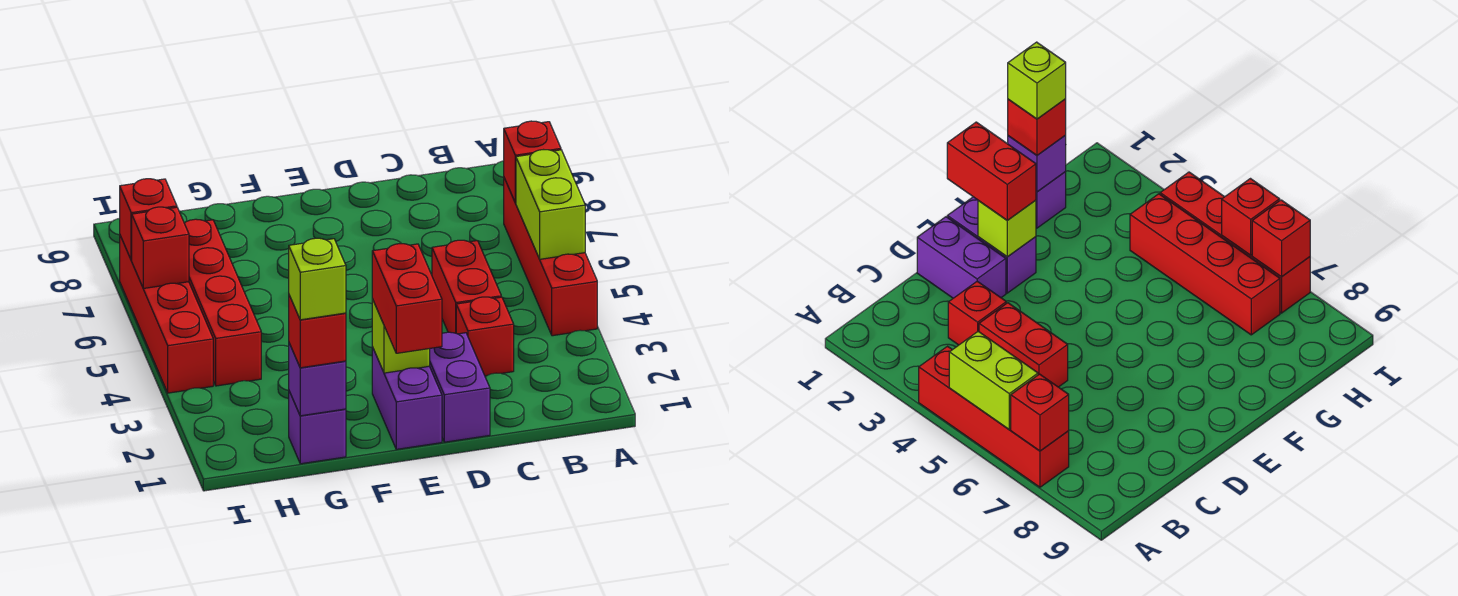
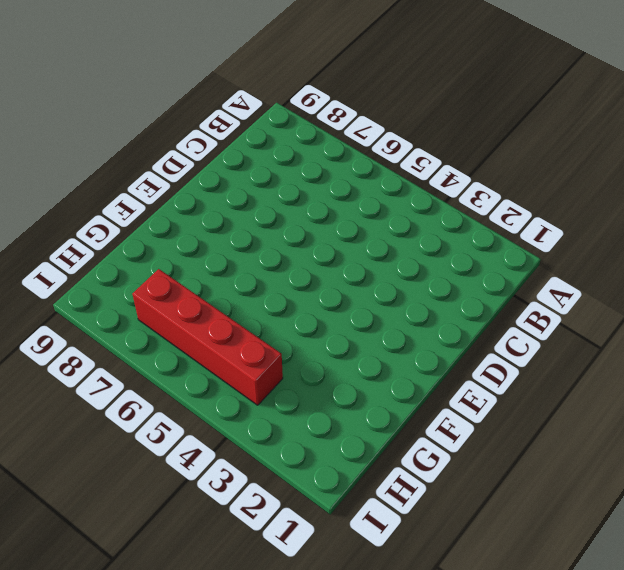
none -> red brick A4:A7 level 1
none -> red brick C3 level 1
none -> red brick C4:C5 level 1

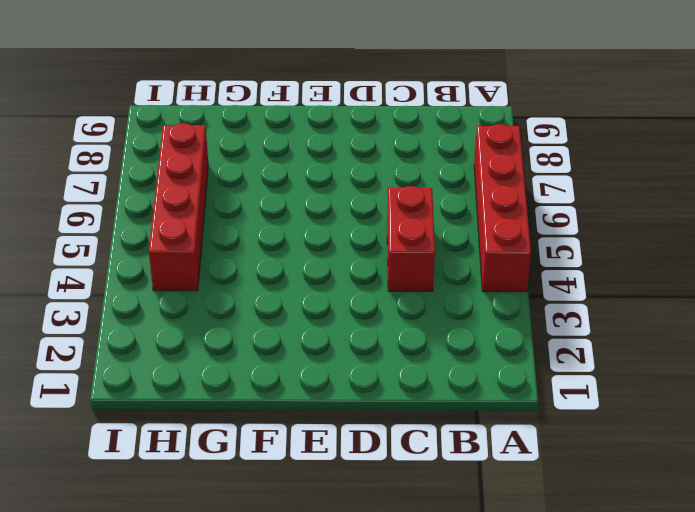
none -> red brick C3 level 1
none -> purple brick D1:D2 level 1
none -> purple brick E1:E2 level 1

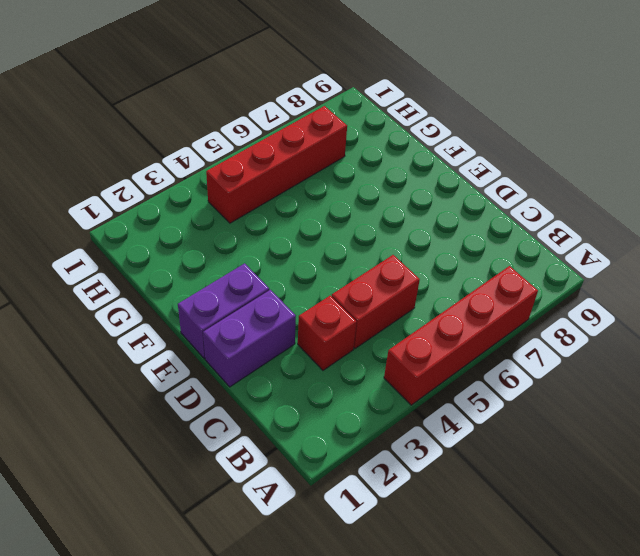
none -> purple brick G1 level 1
none -> red brick I4:I7 level 1
none -> lime brick A5:A6 level 2

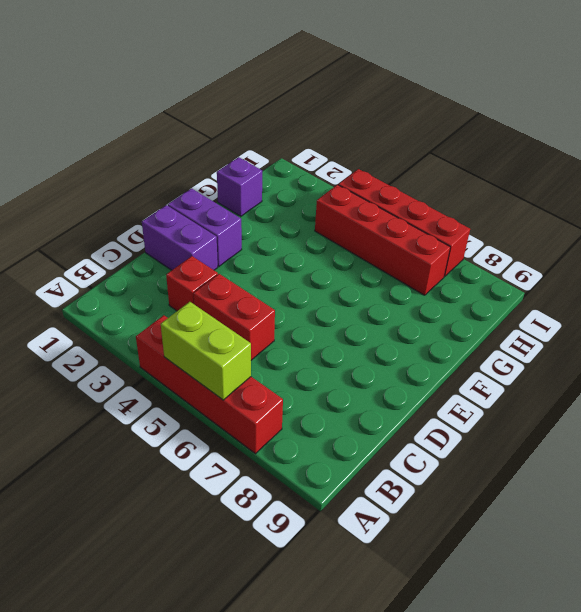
none -> red brick A7 level 2
none -> lime brick E2 level 2
none -> purple brick G1 level 2

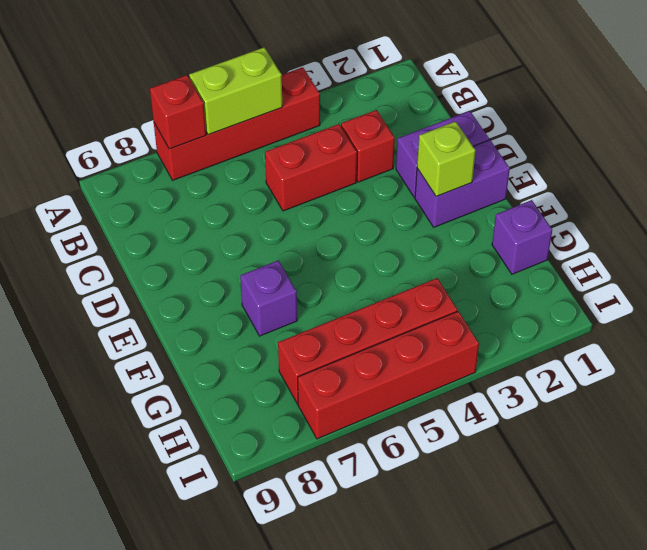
purple brick F7 level 1 -> purple brick G1 level 2
none -> red brick I6 level 2
none -> red brick I7 level 2
none -> red brick E1:E2 level 3

